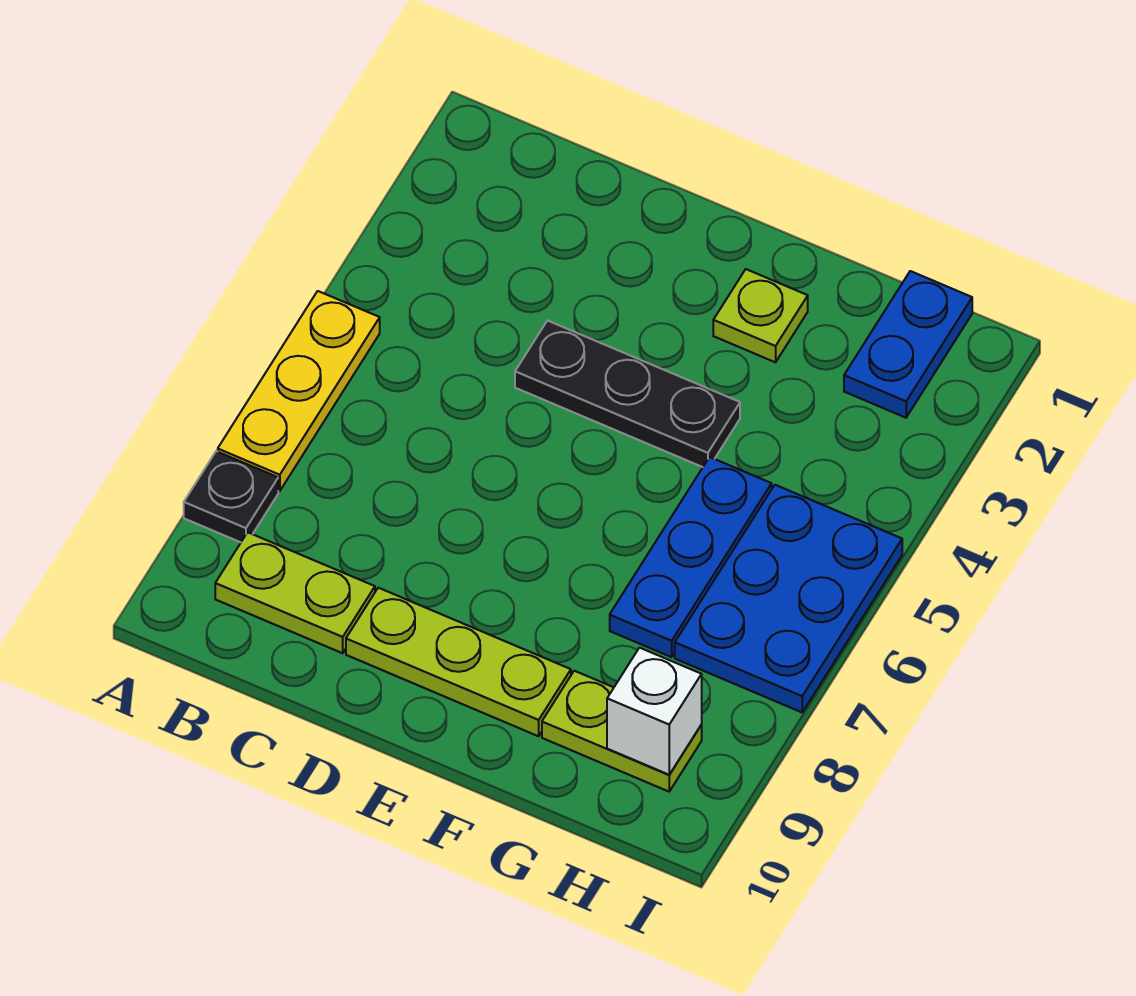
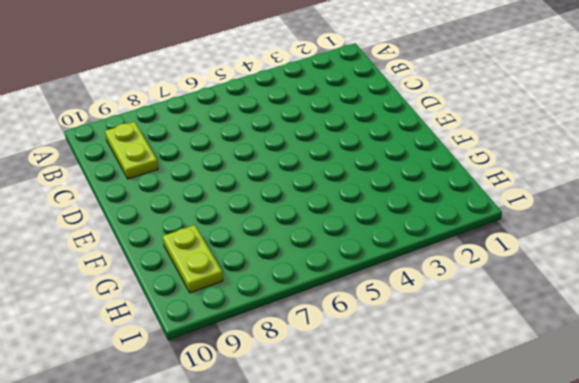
none -> yellow plate A5:A7 level 1
none -> black plate A8 level 1

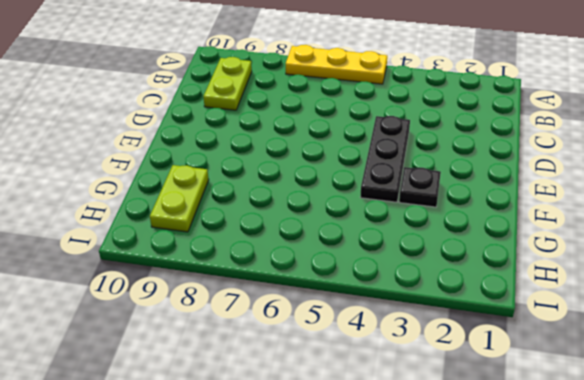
black plate F3 level 1 -> black plate A8 level 1
none -> lime plate D9:F9 level 1
none -> lime plate F2 level 1

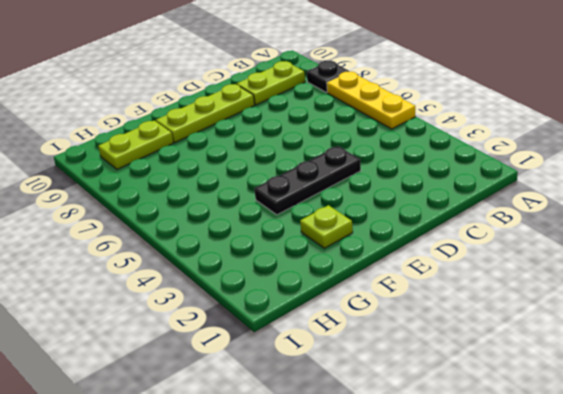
none -> blue plate G5:G7 level 1
none -> blue plate H1:H2 level 1

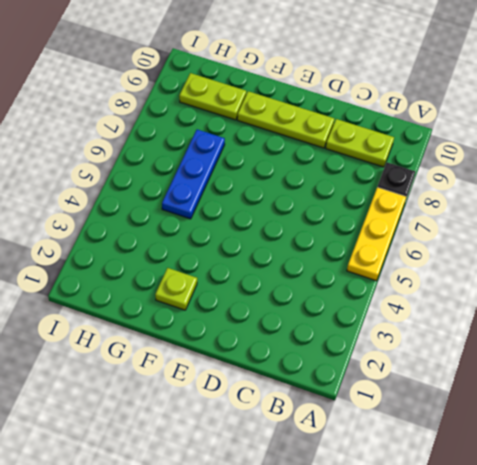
none -> black plate D4:F4 level 1
none -> blue plate H1:H2 level 1

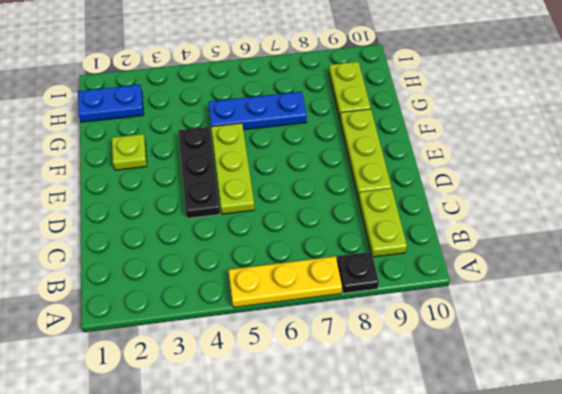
lime plate D5:F5 level 1 -> none
none -> blue plate H5:I7 level 1
none -> white brick H9 level 2

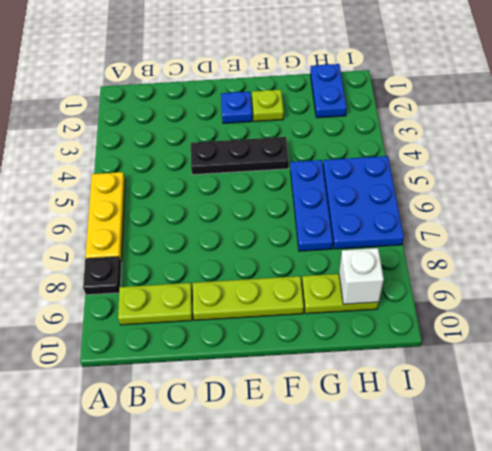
blue plate E2 level 1 -> none

